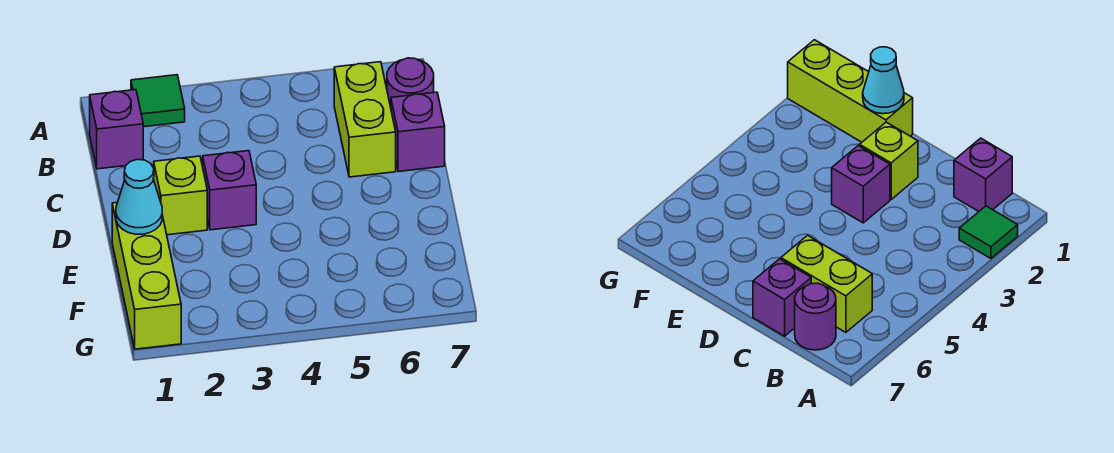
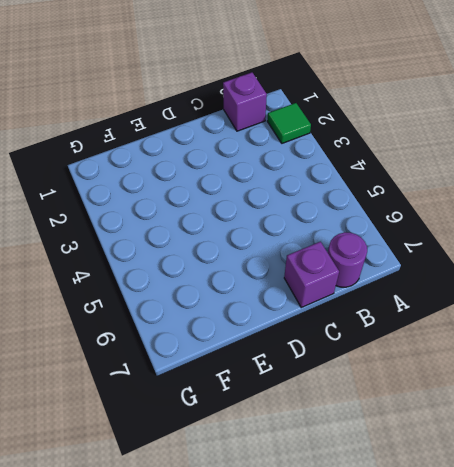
none -> lime brick B6:C6 level 1
none -> lime brick D2 level 1

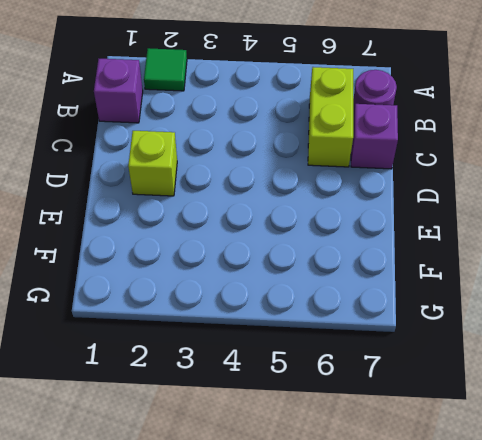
none -> purple brick D3 level 1
none -> lime brick E1:G1 level 1

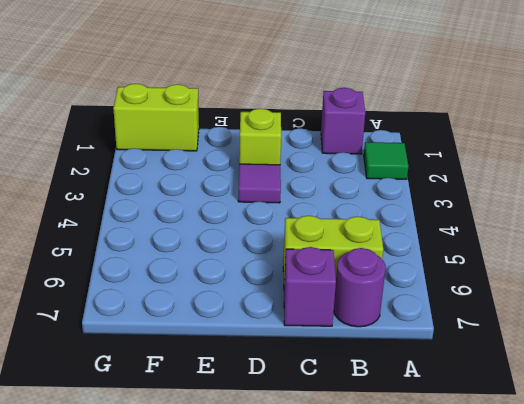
purple tile D3 level 1 -> purple brick D3 level 1
lime brick F1:G1 level 1 -> lime brick E1:G1 level 1
none -> cyan cone E1 level 2

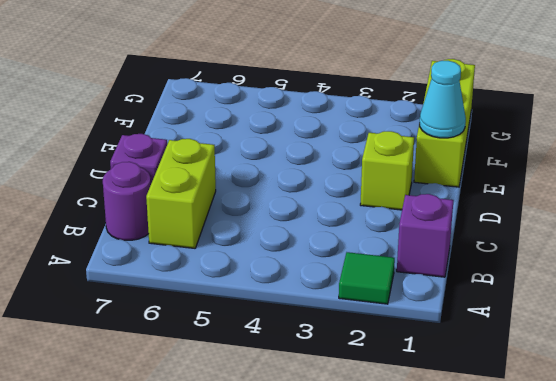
none -> purple brick D3 level 1

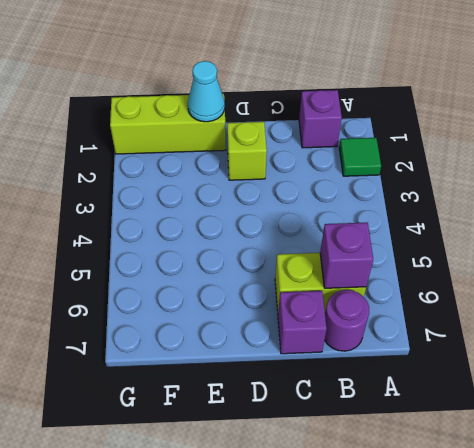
purple brick B6 level 2 -> purple brick D3 level 1

